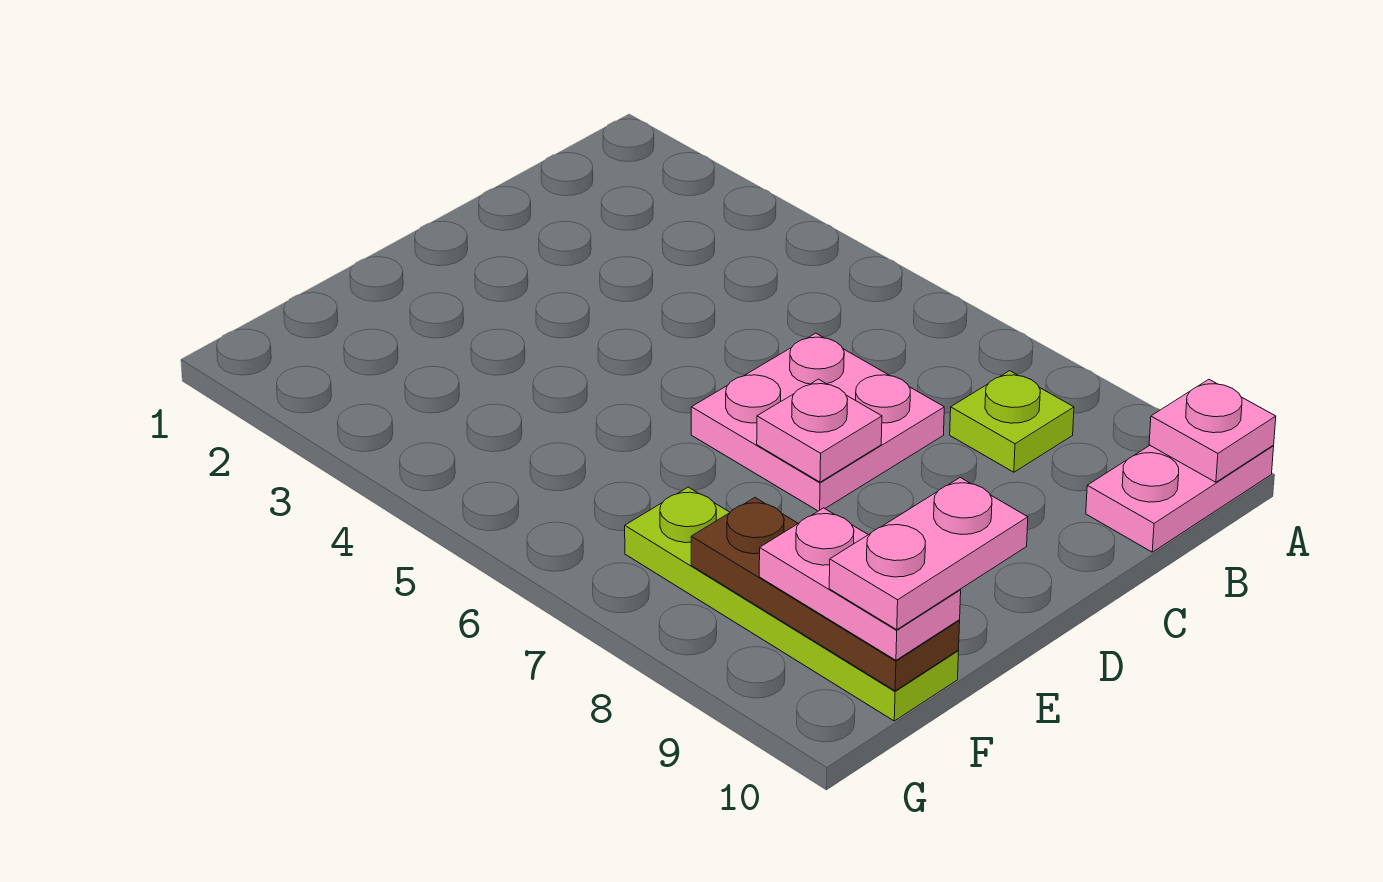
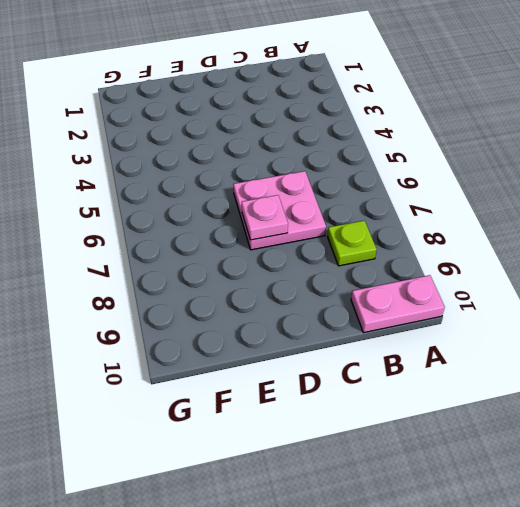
none -> lime plate F7:F10 level 1
none -> pink plate A10 level 2

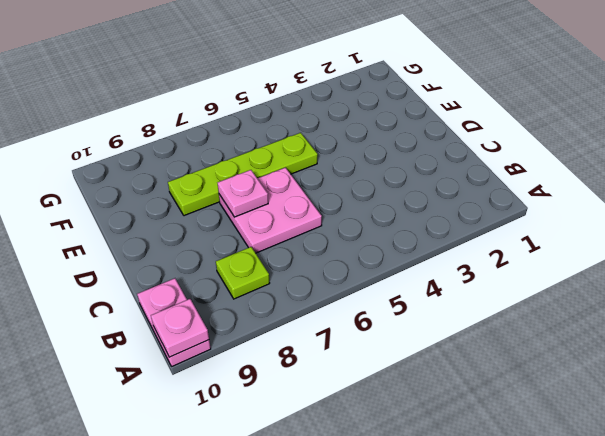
lime plate E5:E8 level 1 -> lime plate F7:F10 level 1
none -> brown plate F8:F10 level 2
none -> pink plate F9:F10 level 3

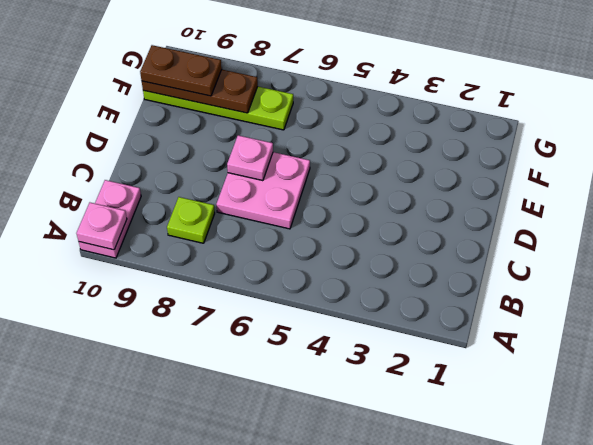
brown plate F9:F10 level 3 -> pink plate F9:F10 level 3
none -> pink plate E10:F10 level 4

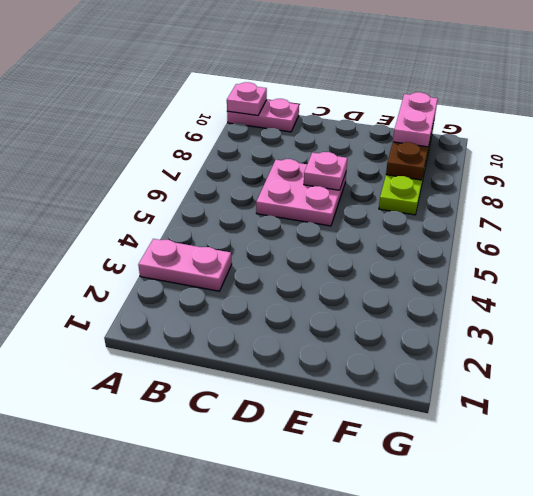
pink plate A3:B3 level 1 -> pink plate E10:F10 level 4
none -> lime plate B8 level 1

